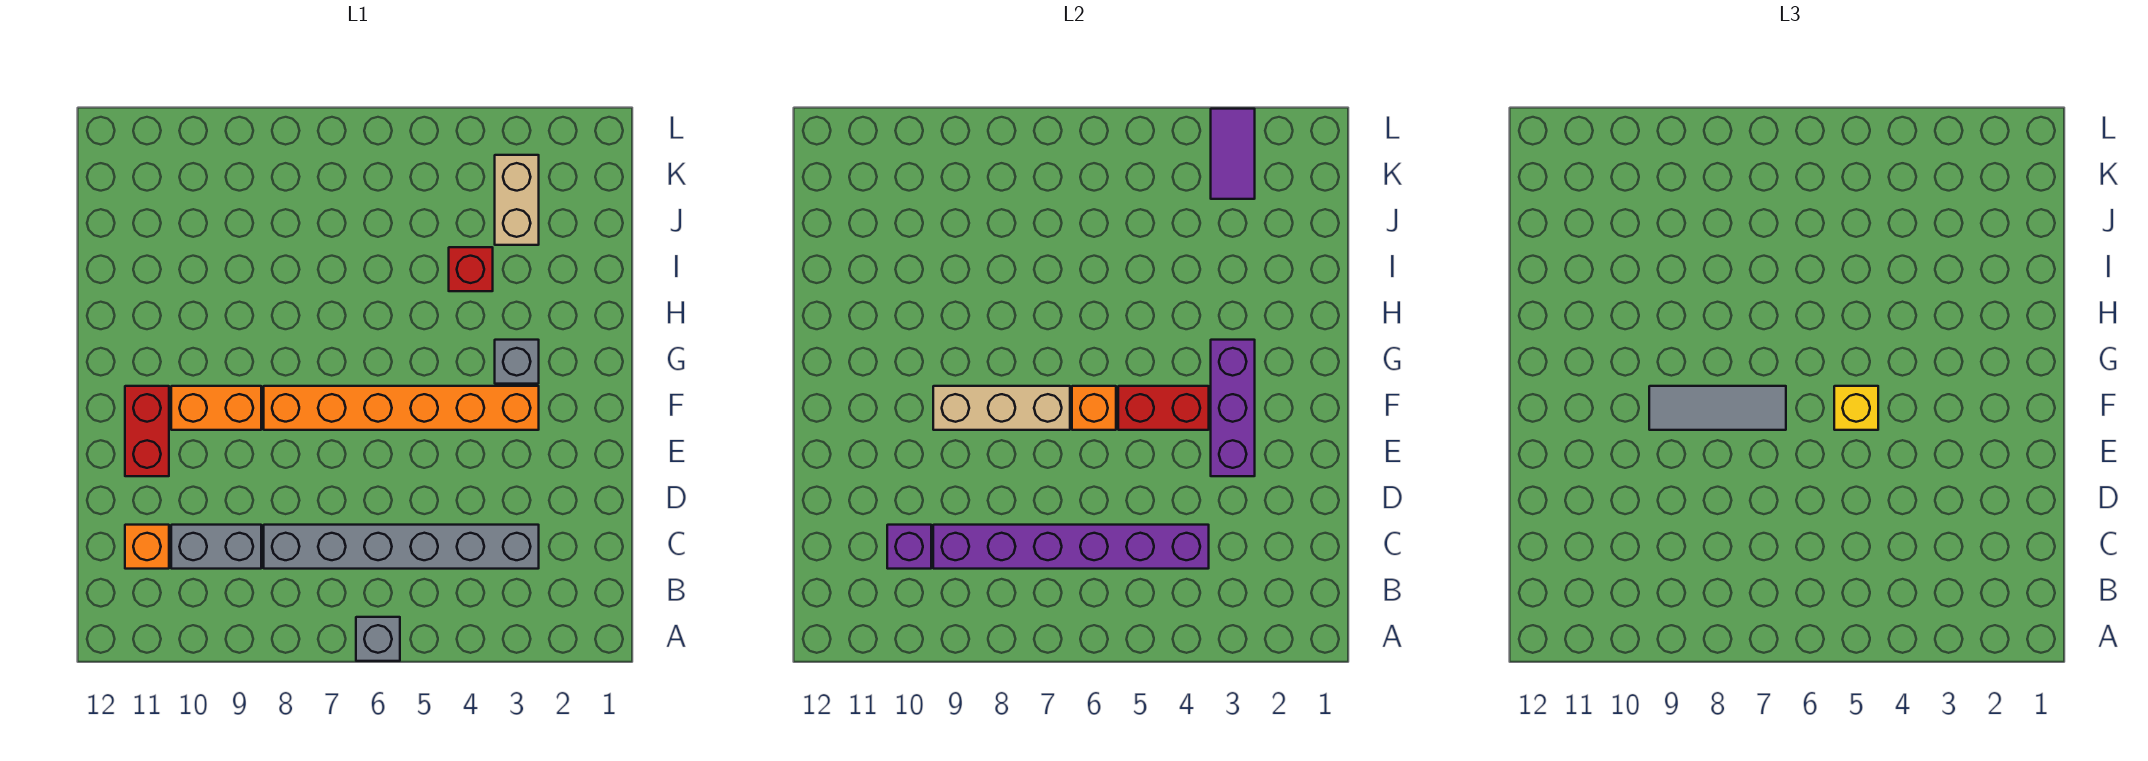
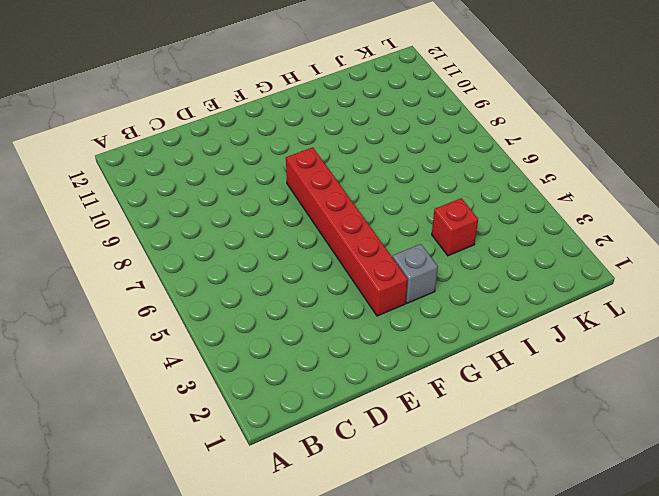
red brick F3:F8 level 1 -> orange brick F3:F8 level 1
none -> grey brick A6 level 1
none -> grey brick C3:C8 level 1
none -> grey brick C9:C10 level 1

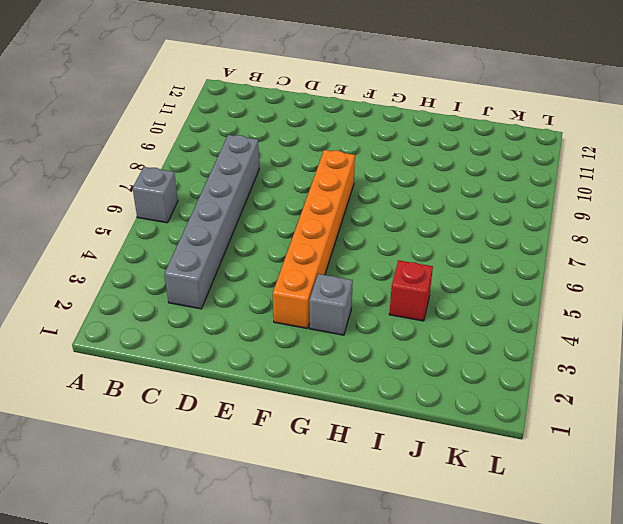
none -> grey brick C9:C10 level 1
none -> orange brick C11 level 1
none -> red brick E11:F11 level 1

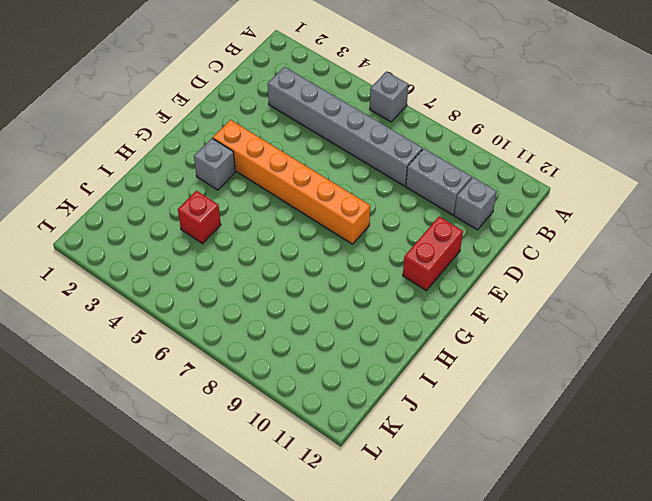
grey brick C11 level 1 -> orange brick C11 level 1
none -> orange brick F9:F10 level 1
none -> tan brick J3:K3 level 1
none -> purple brick C4:C9 level 2

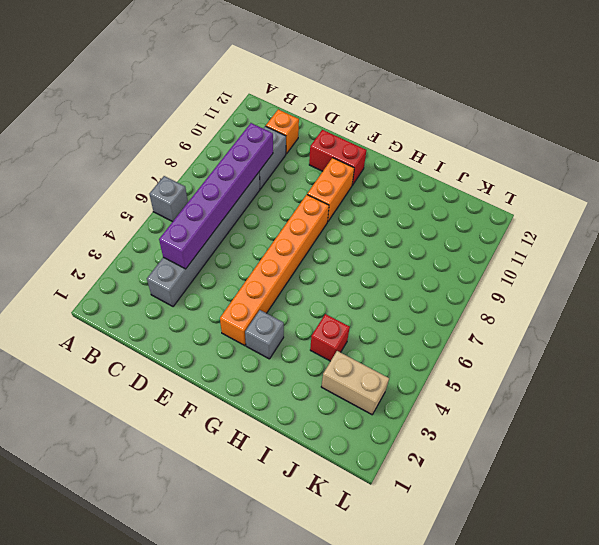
none -> purple brick C10 level 2
none -> purple brick E3:G3 level 2
none -> red brick F4:F5 level 2

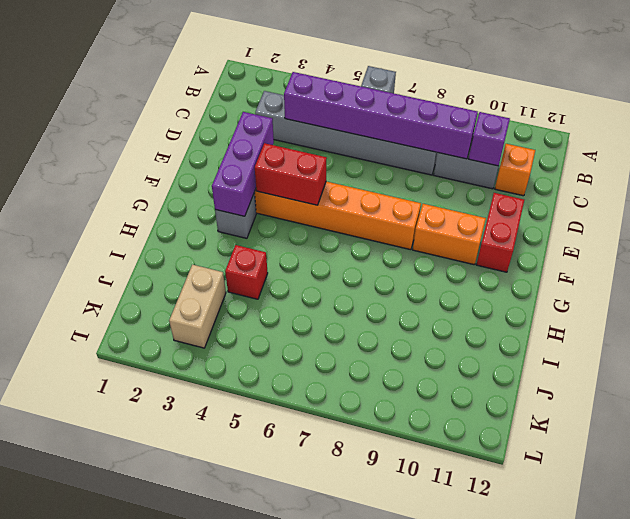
none -> orange brick F6 level 2
none -> tan brick F7:F9 level 2
none -> purple tile K3:L3 level 2

